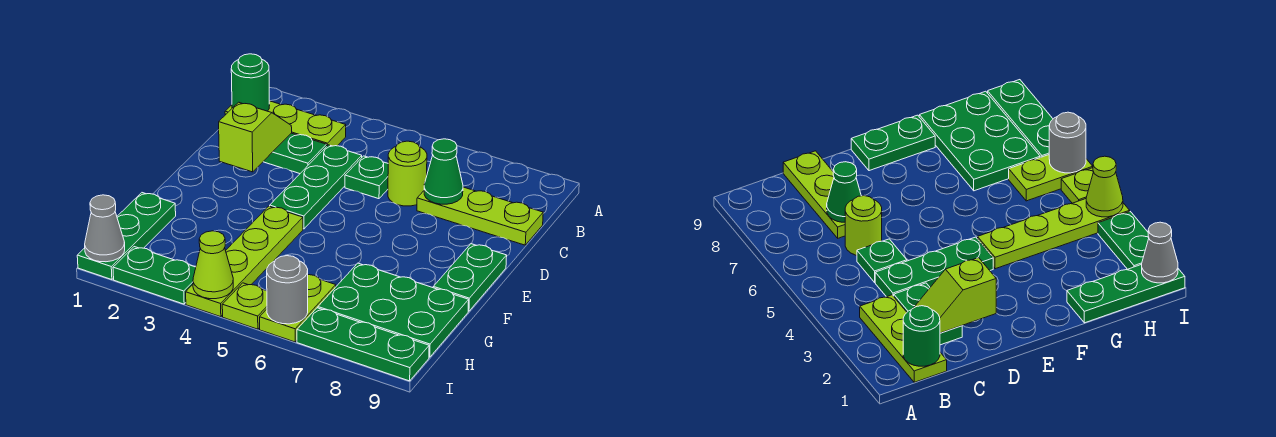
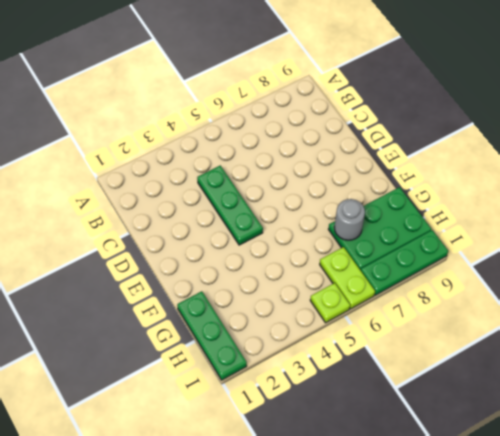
grey round brick G7 level 2 -> grey round brick I6 level 2
none -> lime plate B1:B3 level 1
none -> green plate C2:C3 level 1
none -> green plate C5 level 1

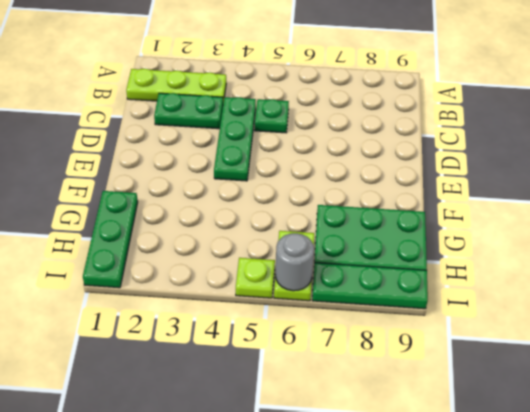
none -> lime round brick C6 level 1
none -> lime plate C7:C9 level 1
none -> green plate E9:F9 level 1

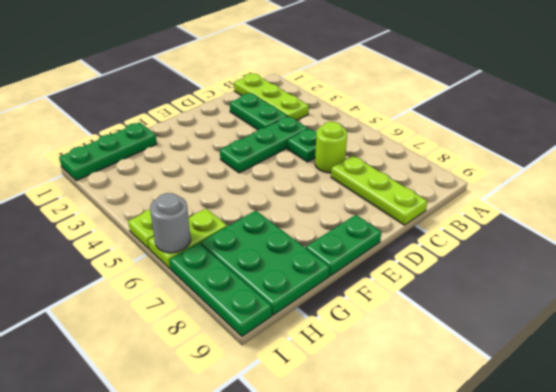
none -> lime plate F4:I4 level 1
none -> green plate I2:I3 level 1
none -> green round brick B1 level 2

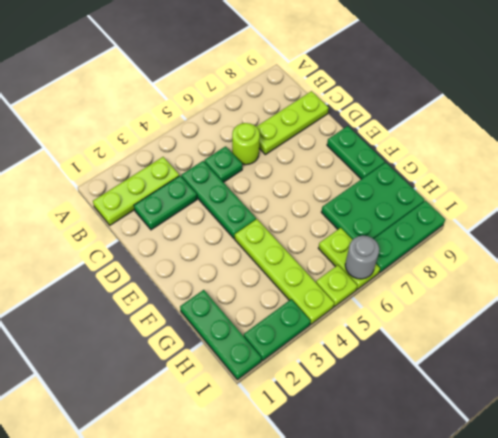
none -> green round brick B1 level 2
none -> lime slope C2:D2 level 2 top D
none -> green cone C7 level 2

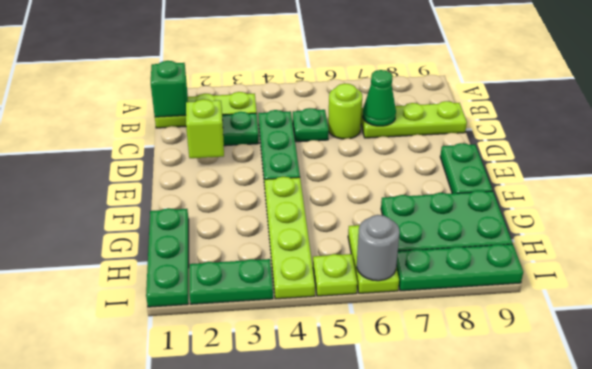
green brick B1 level 2 -> green round brick B1 level 2
none -> grey cone I1 level 2
none -> lime cone I4 level 2

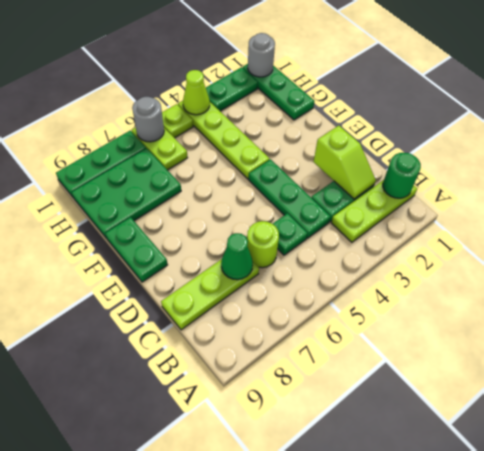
grey round brick I1 level 2 -> grey cone I1 level 2

